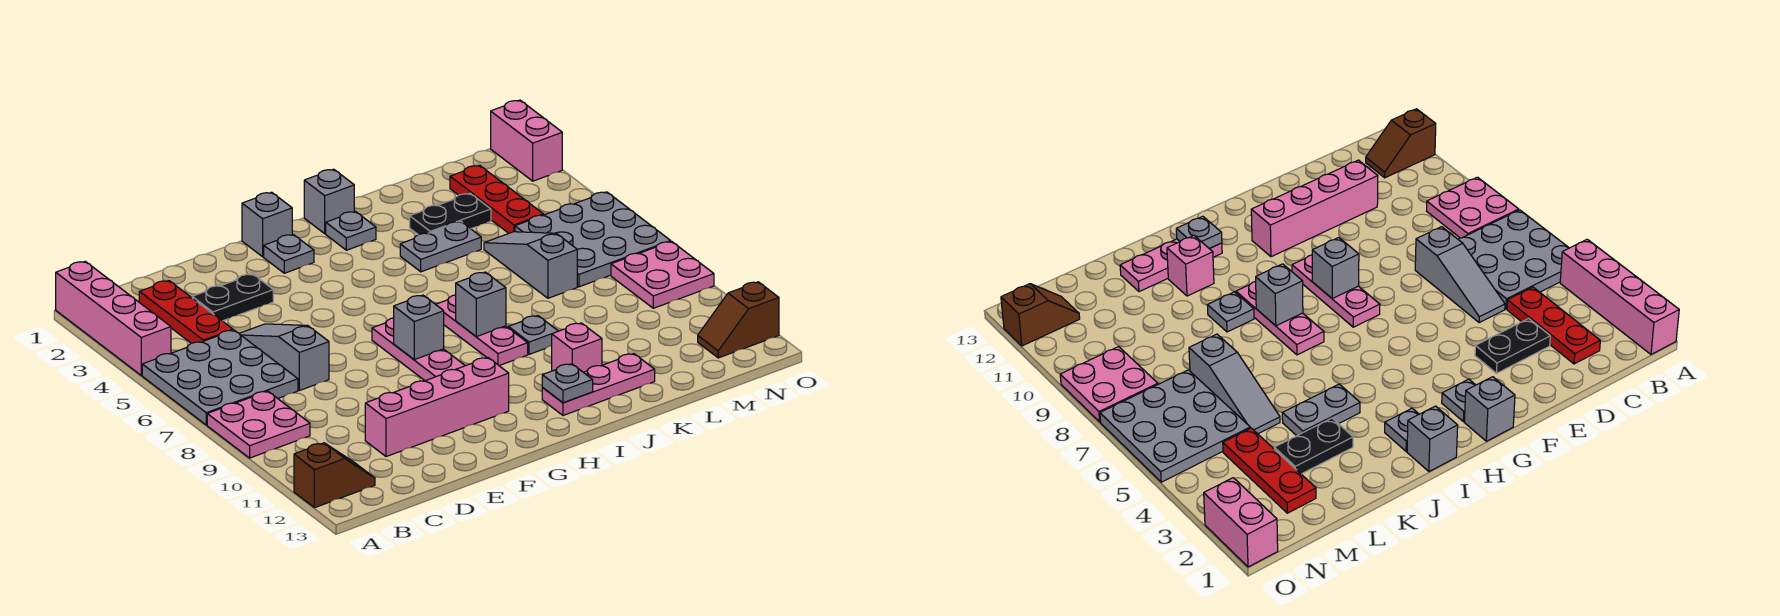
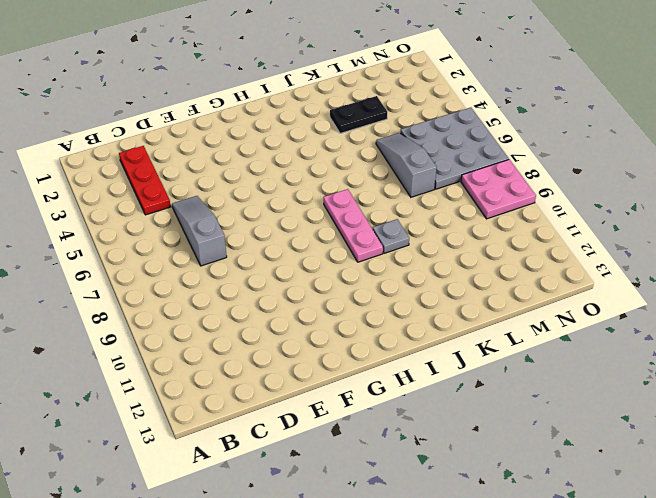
none -> pink brick A1:A4 level 1
none -> grey plate A5:C7 level 1
none -> pink plate A8:B9 level 1

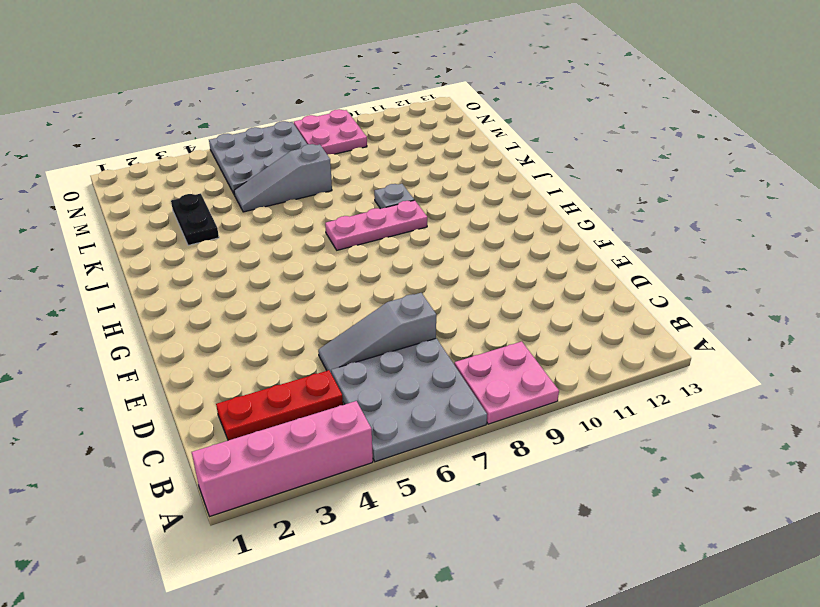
none -> brown slope A12:B12 level 1 top A
none -> black plate D3:E3 level 1
none -> pink brick D11:G11 level 1

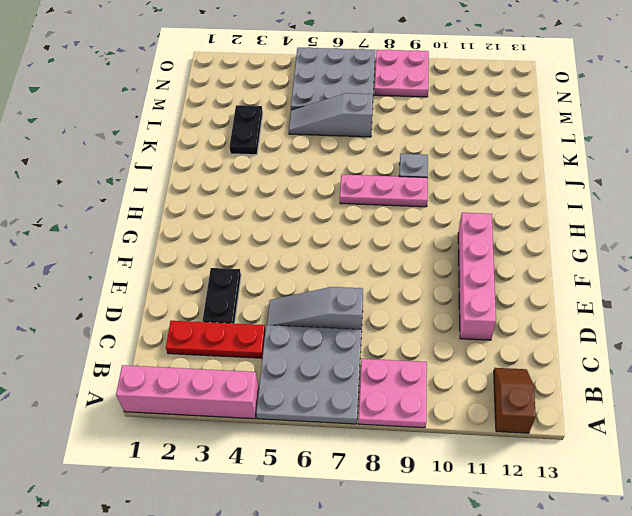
none -> grey brick G1 level 1
none -> grey plate G2 level 1
none -> pink plate G7:G9 level 1

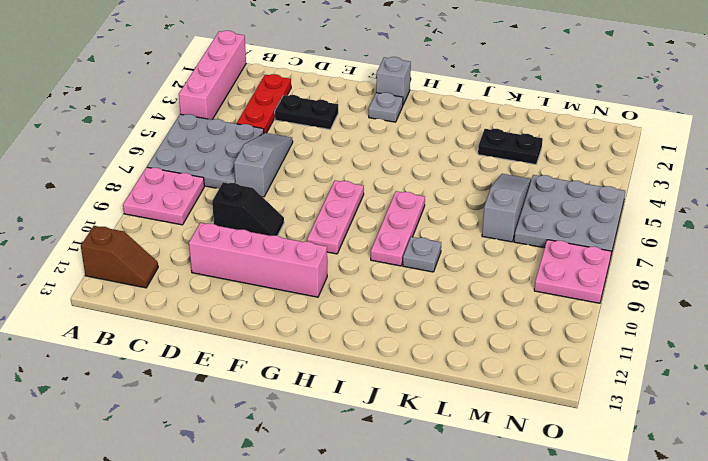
black slope D9:E9 level 1 top D -> none
none -> grey brick I1 level 1
none -> grey plate I2 level 1
none -> pink plate I12:K12 level 1

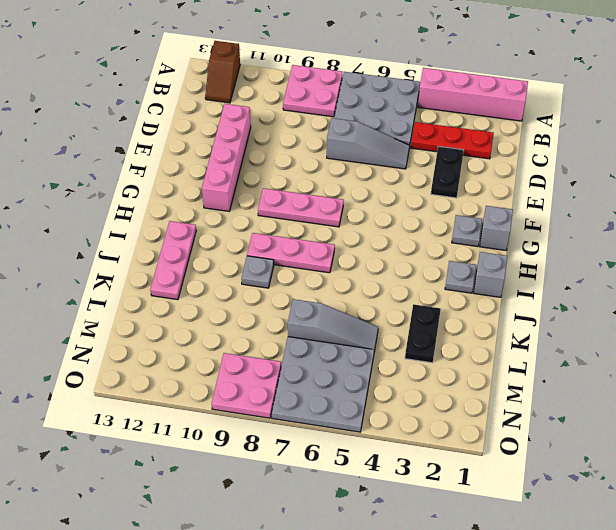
none -> grey plate J4:K4 level 1
none -> pink brick J11 level 1
none -> red plate M2:M4 level 1

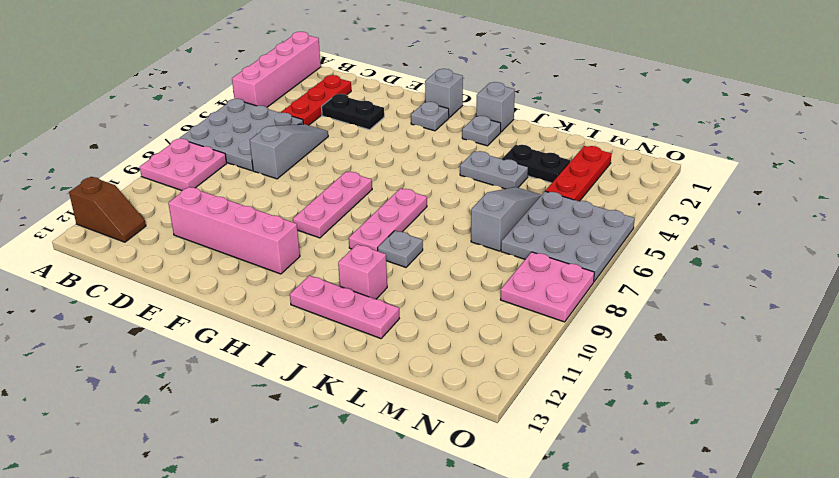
none -> brown slope N12:O12 level 1 top O
none -> pink brick O1:O2 level 1
none -> grey brick G8 level 2

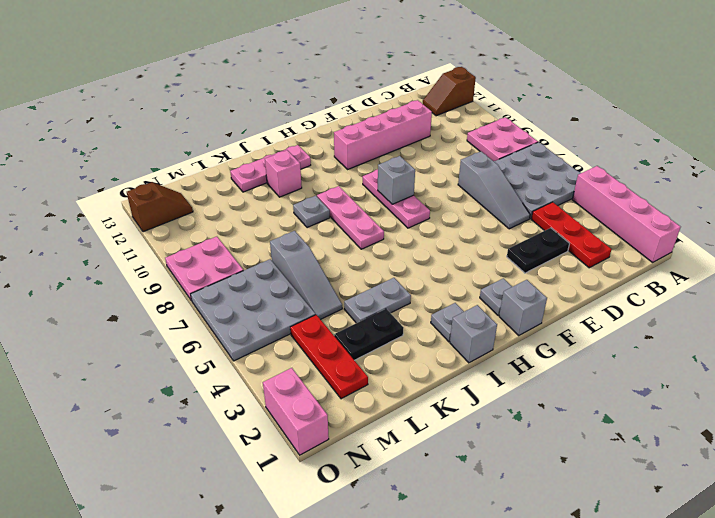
none -> grey brick I8 level 2
none -> grey plate I12 level 2

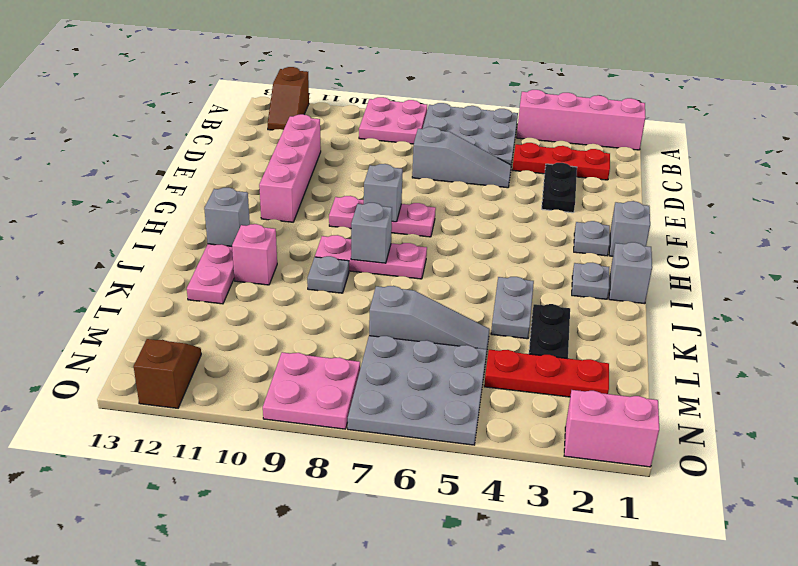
grey brick I12 level 2 -> grey plate I12 level 2

